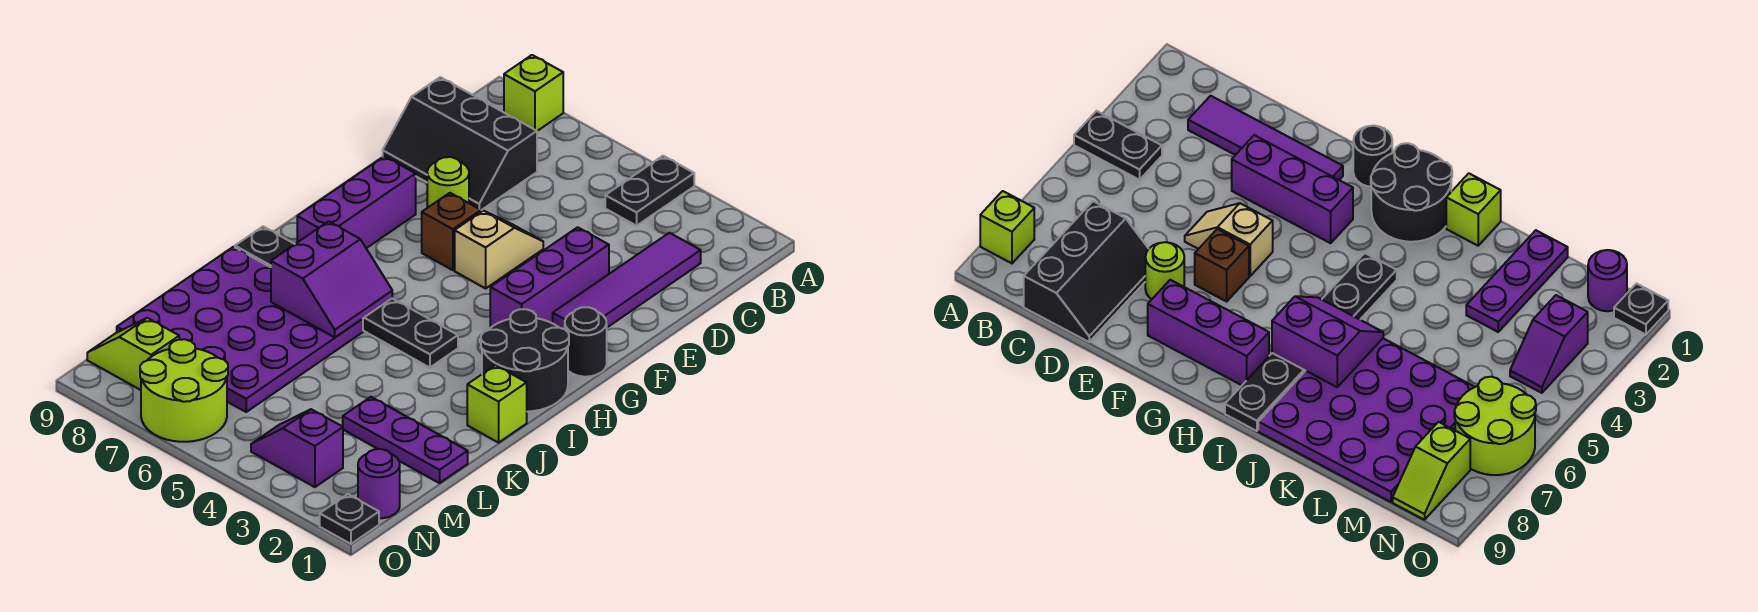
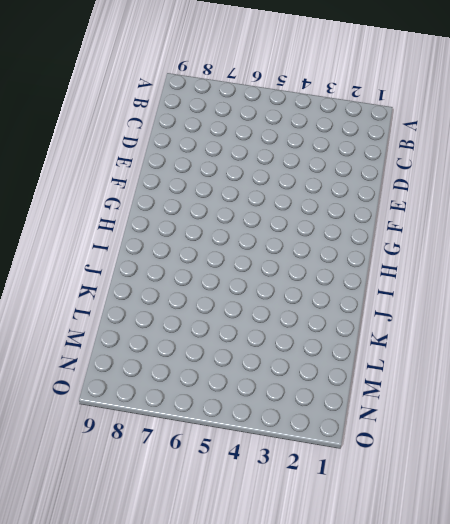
none -> black plate A4:B4 level 1
none -> lime brick A8 level 1
none -> purple tile C2:F2 level 1

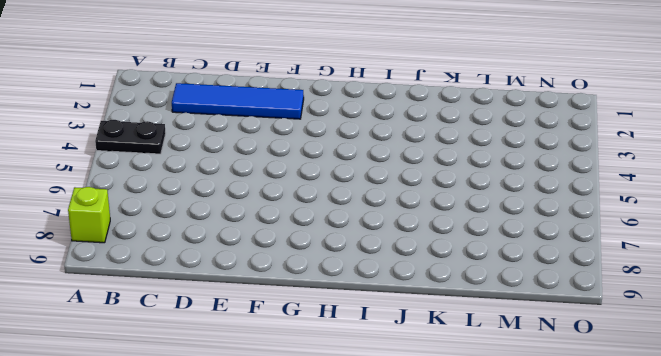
blue tile C2:F2 level 1 -> purple tile C2:F2 level 1
none -> black slope C7:D9 level 1 top C
none -> purple brick E3:G3 level 1
none -> tan slope E5:F5 level 1 top F

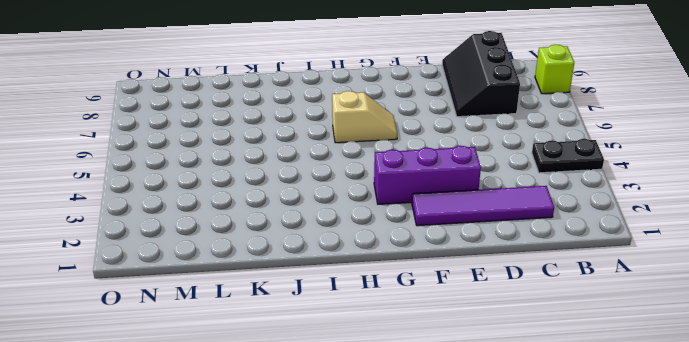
tan slope G6:H6 level 1 top H -> tan slope E5:F5 level 1 top F
none -> lime round brick E7 level 1
none -> brown brick F6 level 1
none -> purple brick F8:H8 level 1

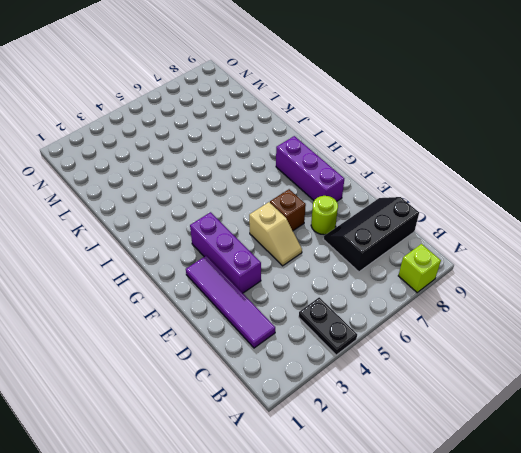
none -> black round brick G1 level 1
none -> black round brick H1:I2 level 1
none -> black plate I4:I9 level 1

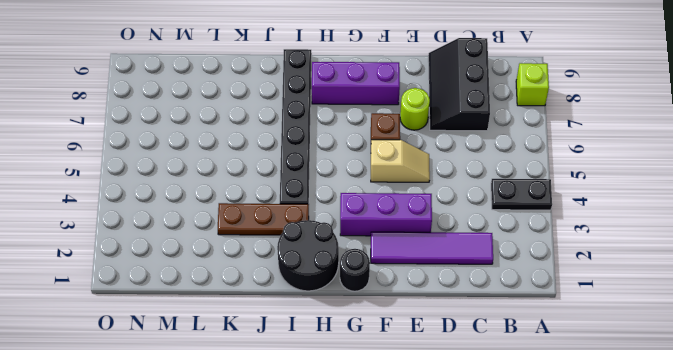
brown plate I3:K3 level 1 -> none
none -> lime brick J1 level 1
none -> purple plate J6:M9 level 1
none -> purple plate L1:L3 level 1

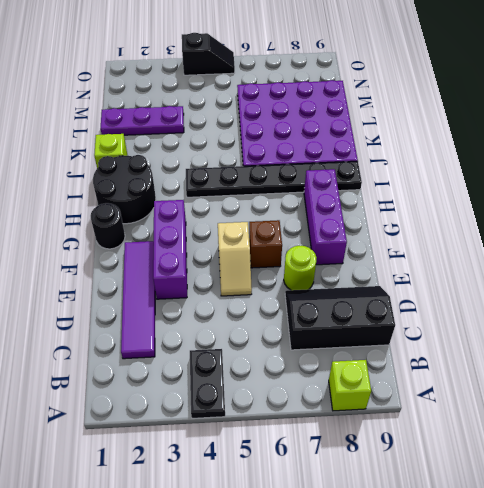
black slope O4:O5 level 1 top 4 -> none
none -> purple round brick N1 level 1
none -> purple slope N3:N4 level 1 top 3
none -> lime round brick N6:O7 level 1

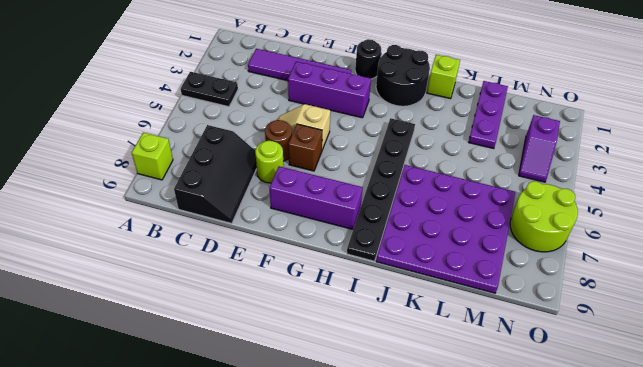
brown round brick E6 level 1 -> none
none -> purple round brick N1 level 1
none -> lime slope N8:N9 level 1 top 8
none -> black plate O1 level 1

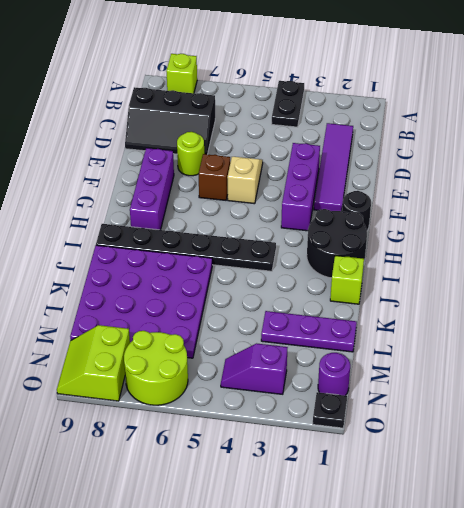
lime slope N8:O9 level 1 top 8 -> lime slope N8:N9 level 1 top 8
none -> purple slope I6:J7 level 2 top 7

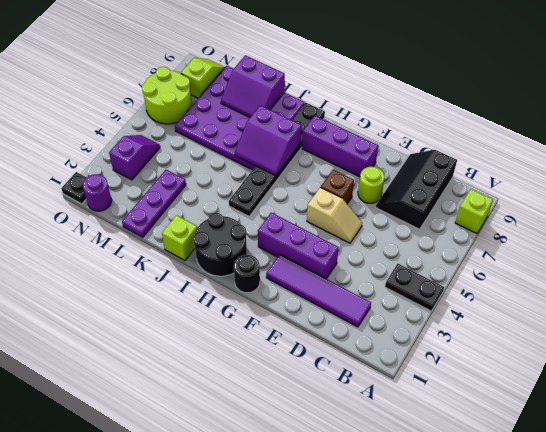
purple slope K8:L9 level 2 top 9 -> none

